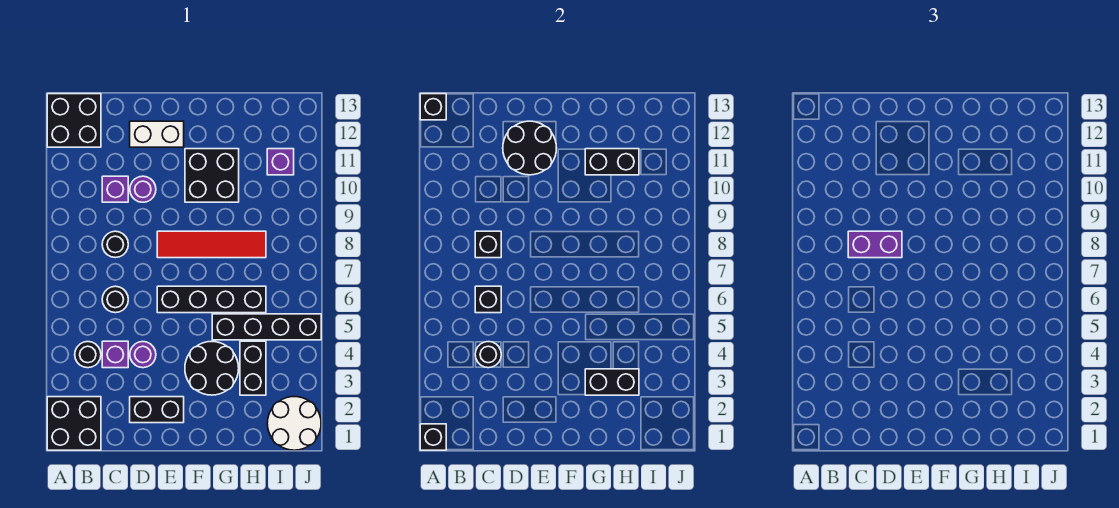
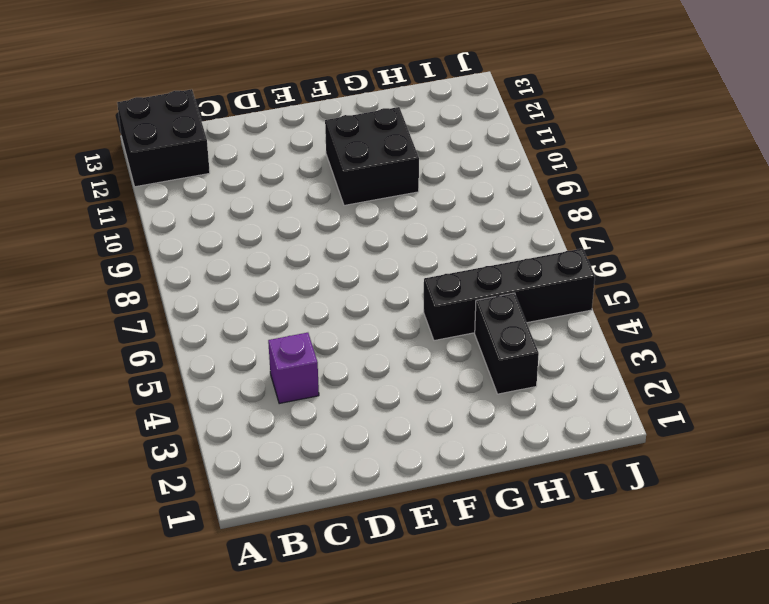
none -> black brick A1:B2 level 1
none -> black round brick B4 level 1
none -> black round brick C6 level 1

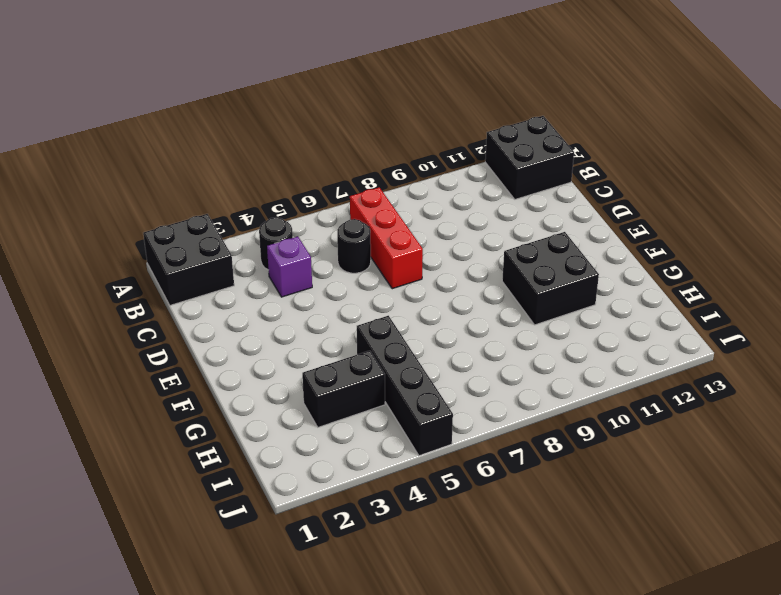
red brick B7:D7 level 1 -> none
none -> black round brick C8 level 1
none -> purple brick C10 level 1
none -> black brick D2:E2 level 1

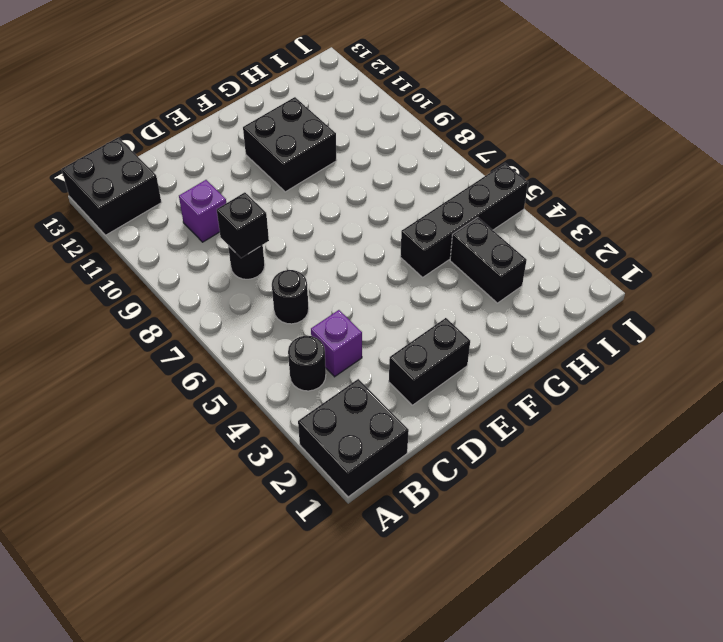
none -> purple round brick D4 level 1
none -> purple round brick D10 level 1
none -> white brick D12:E12 level 1

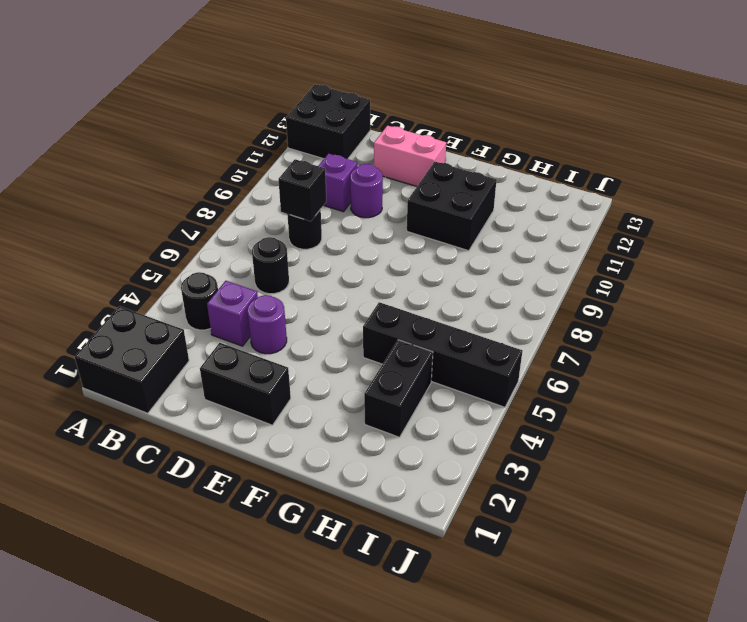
pink brick D12:E12 level 1 -> white brick D12:E12 level 1
none -> black brick E6:H6 level 1
none -> red tile E8:H8 level 1
none -> black round brick F3:G4 level 1

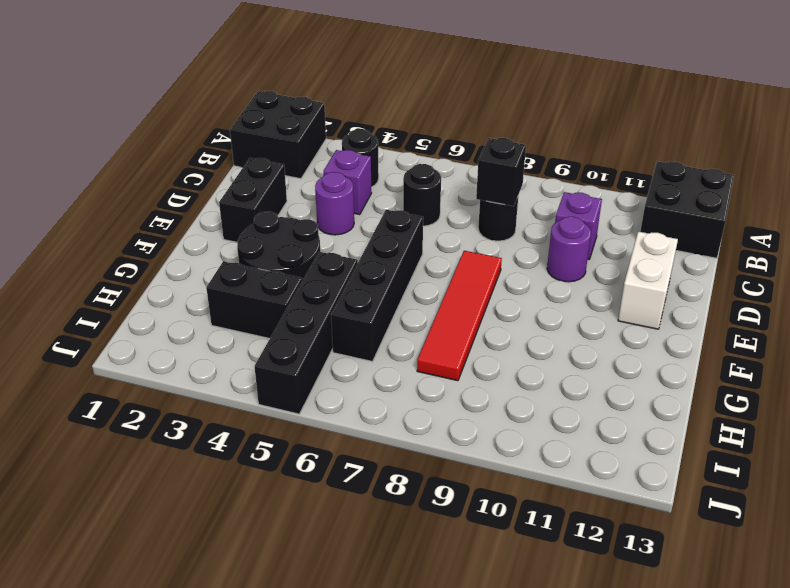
none -> black brick F10:G11 level 1
none -> white round brick I1:J2 level 1
none -> purple brick I11 level 1

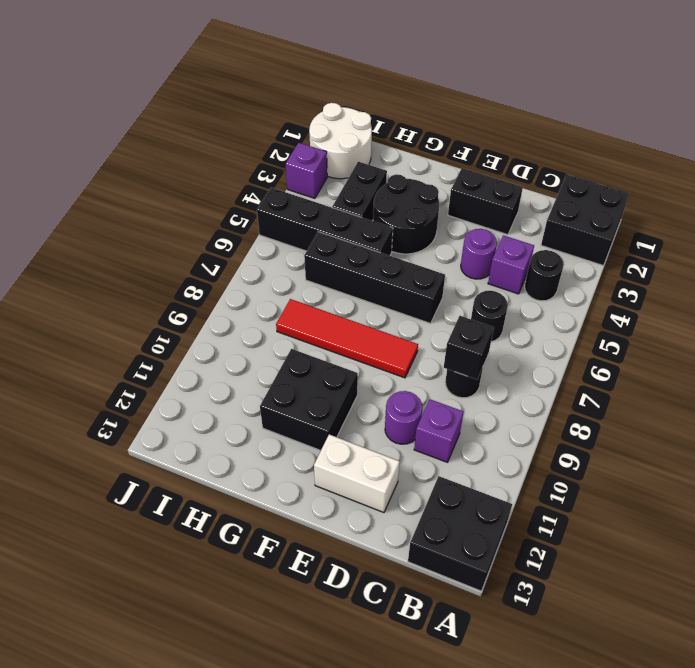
purple brick J3 level 1 -> purple brick I11 level 1
none -> black brick A1 level 2
none -> black brick A13 level 2
none -> black round brick C4 level 2

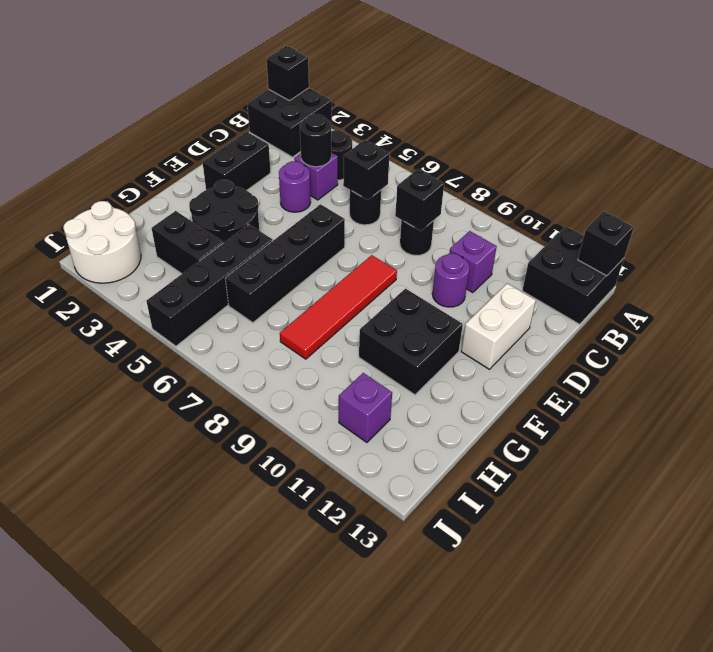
none -> black round brick D11:E12 level 2
none -> black brick G3:H3 level 2
none -> black brick G11:H11 level 2

